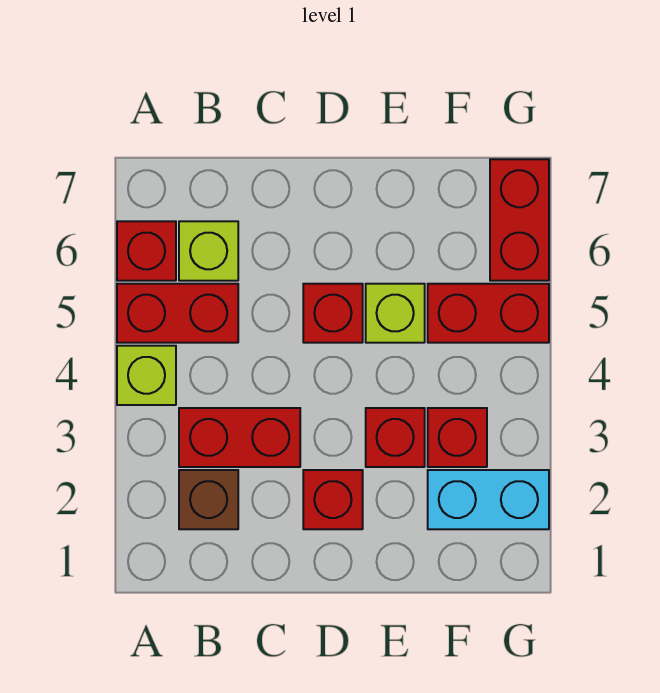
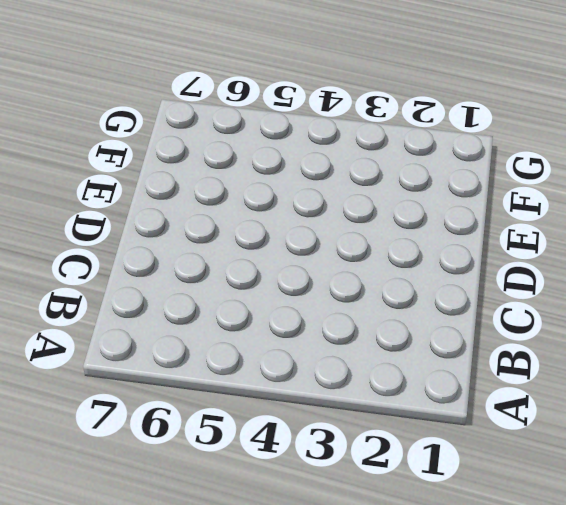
none -> lime brick A4 level 1
none -> red brick A5:B5 level 1
none -> red brick A6 level 1

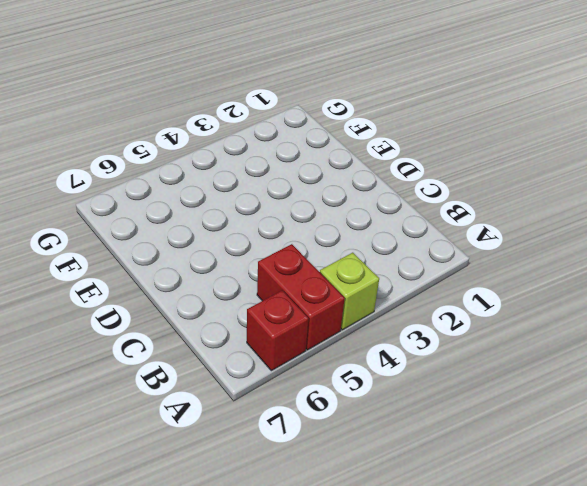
none -> brown brick B2 level 1
none -> red brick B3:C3 level 1
none -> lime brick B6 level 1

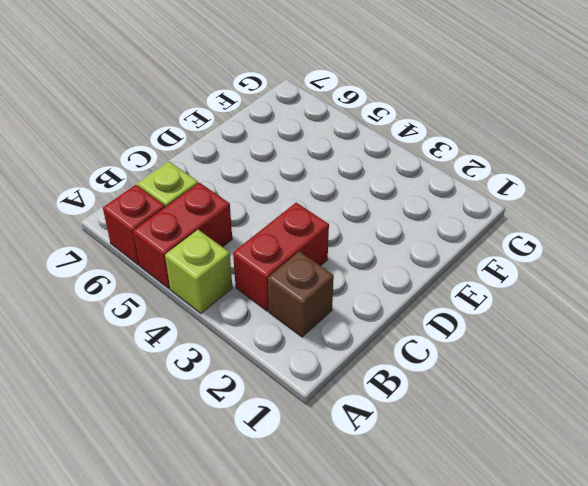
none -> red brick D2 level 1
none -> red brick D5 level 1
none -> red brick E3 level 1

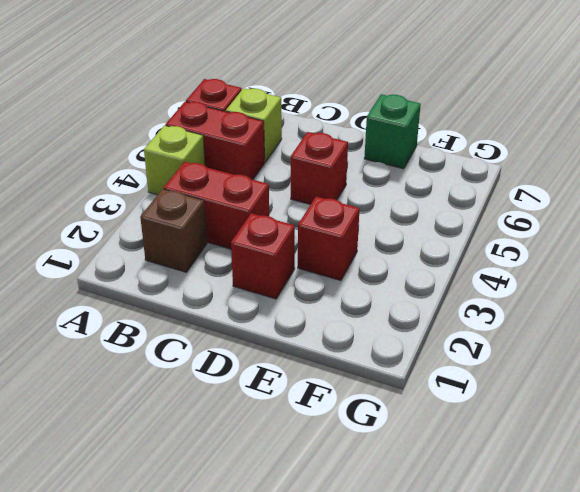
green brick E7 level 1 -> none
none -> lime brick E5 level 1
none -> cyan brick F2:G2 level 1
none -> red brick F3 level 1

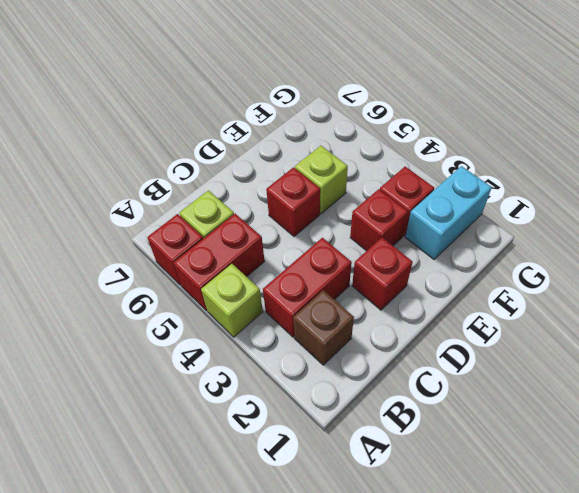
none -> red brick F5:G5 level 1
none -> red brick G6:G7 level 1

